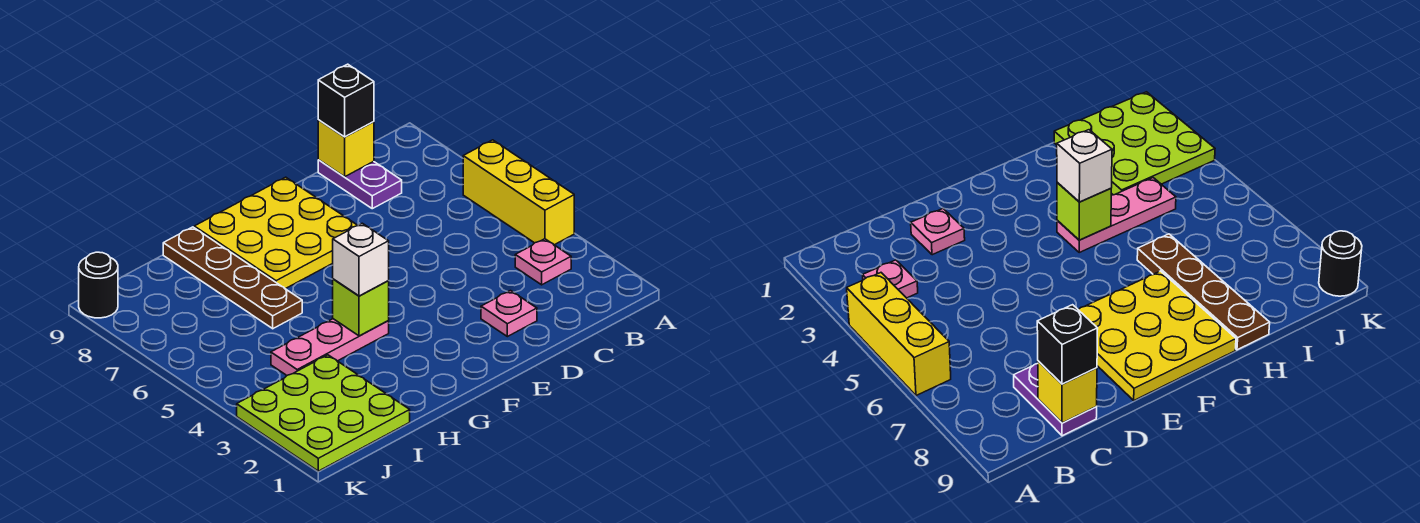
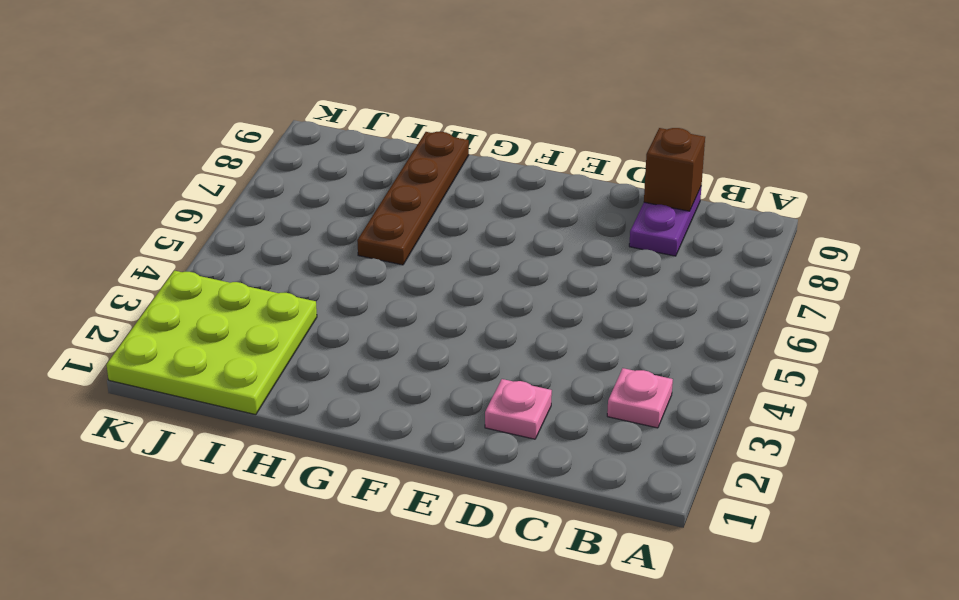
brown brick C9 level 2 -> yellow brick C9 level 2
none -> yellow brick A4:A6 level 1
none -> yellow plate E7:G9 level 1
none -> pink plate G4:I4 level 1

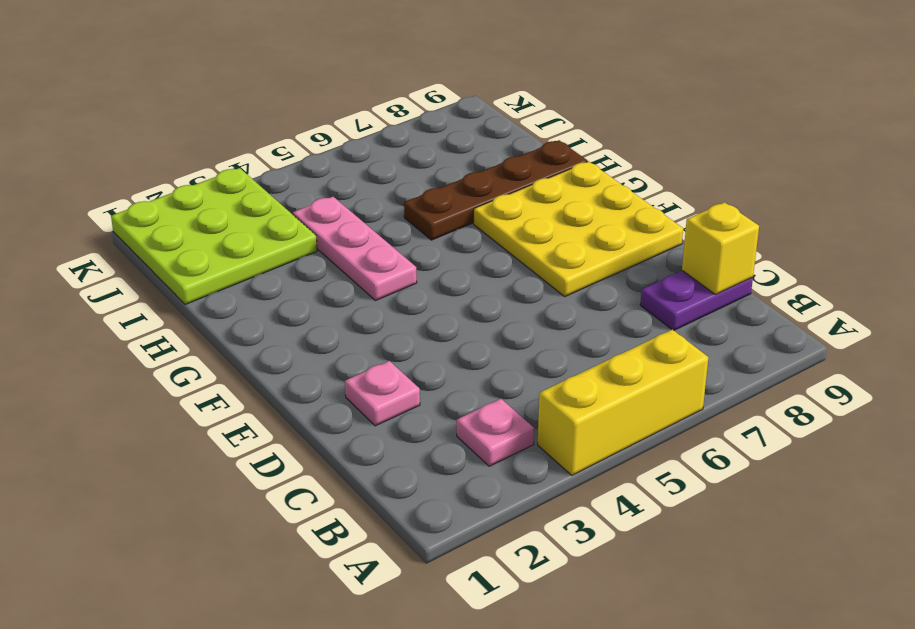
none -> black round brick K9 level 1
none -> lime brick G4 level 2
none -> black brick C9 level 3

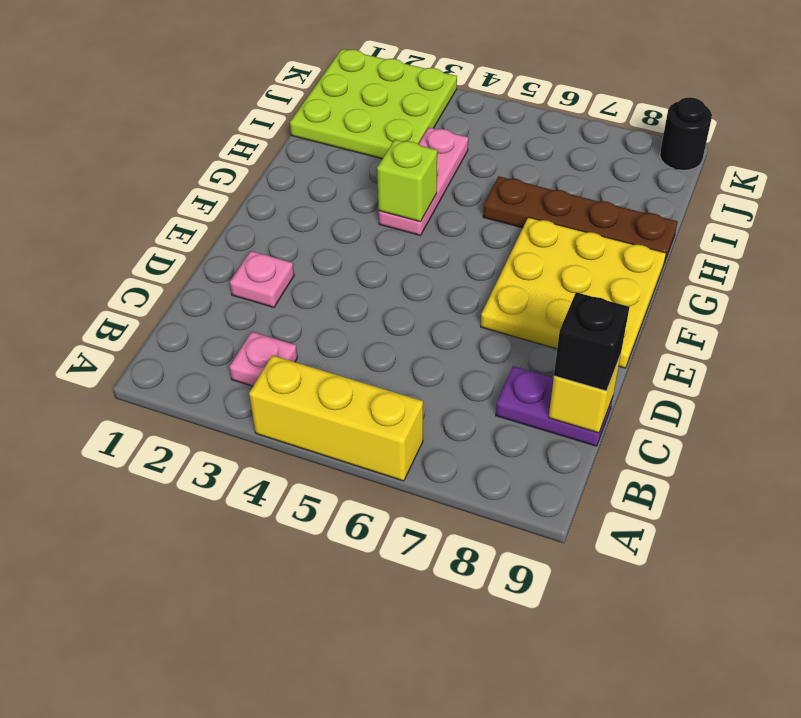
none -> white brick G4 level 3

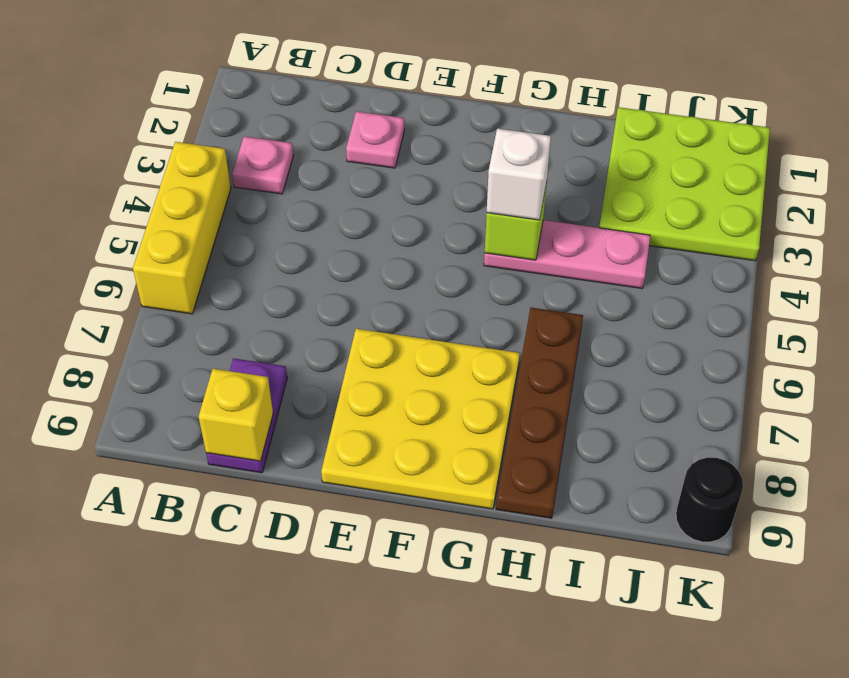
none -> black brick C9 level 3

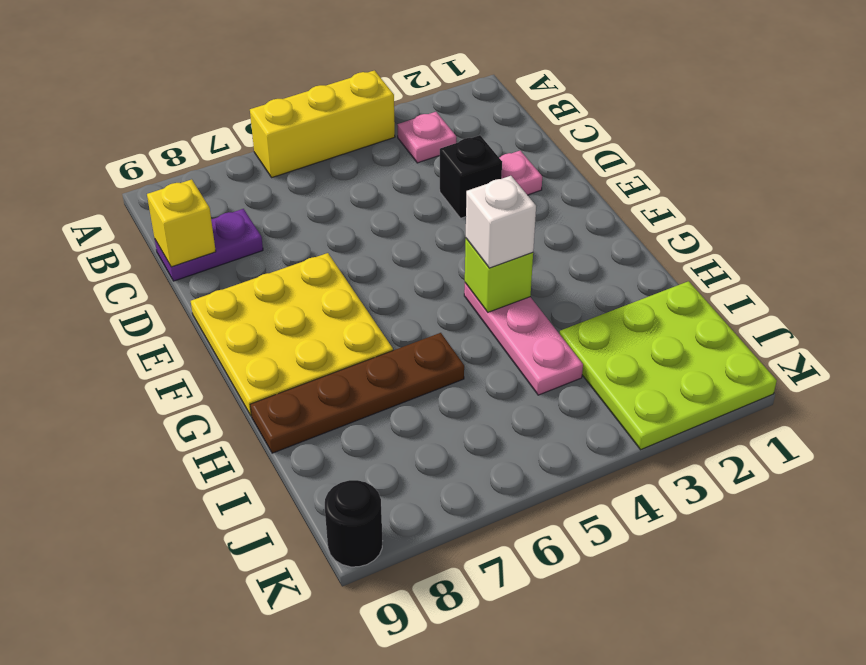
black brick D3 level 1 -> black brick C9 level 3

